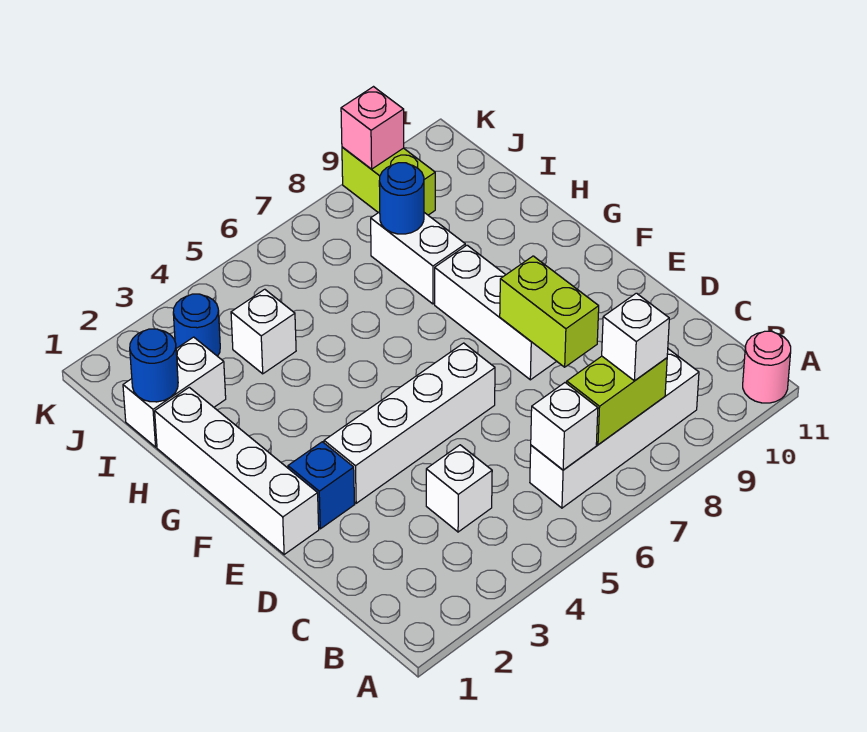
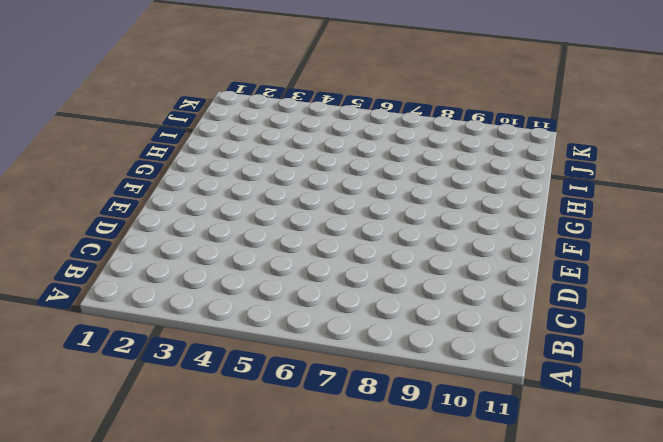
none -> pink round brick A11 level 1
none -> white brick B6:B9 level 1
none -> white brick C4 level 1

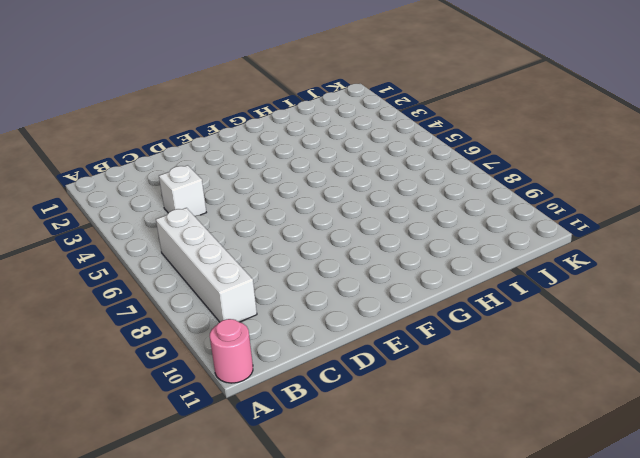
none -> white brick E1:H1 level 1
none -> blue brick E2 level 1
none -> white brick E3:E6 level 1

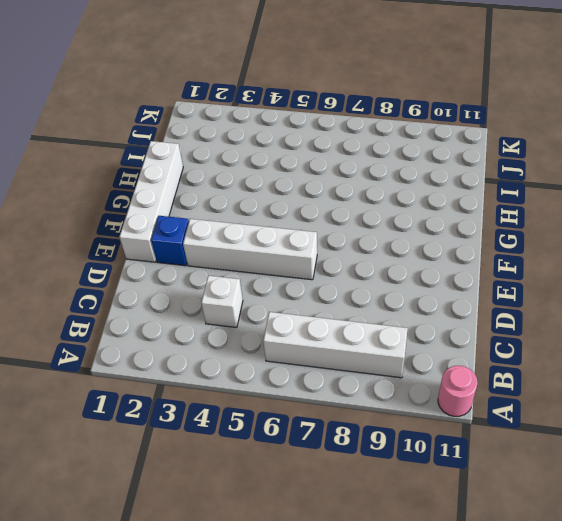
none -> white brick E8:G8 level 1
none -> white brick H8:I8 level 1
none -> white brick I1:I2 level 1

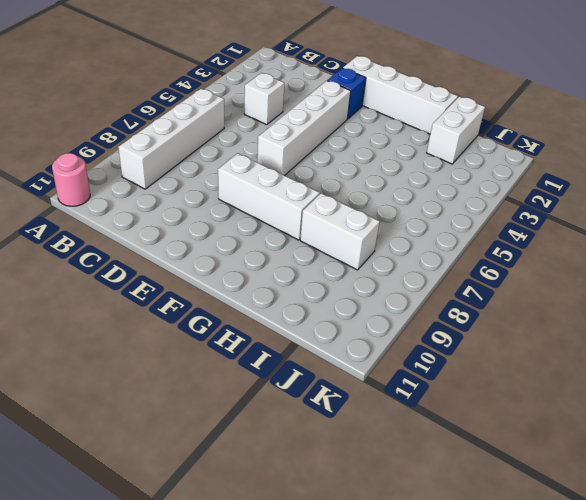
none -> white brick I4 level 1
none -> blue round brick J3 level 1
none -> lime brick J9:K9 level 1

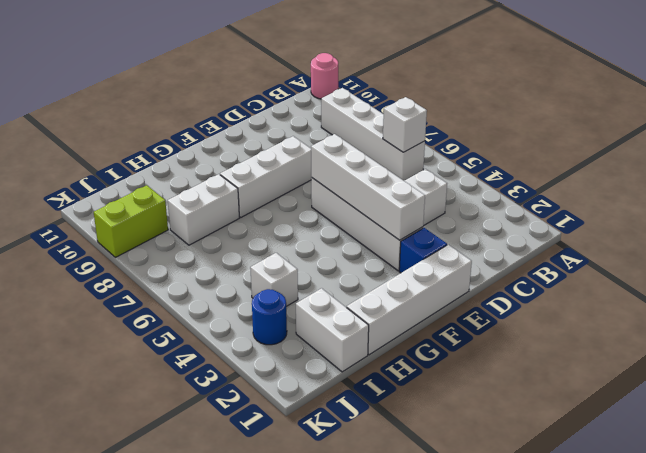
white brick E3:E6 level 2 -> none
none -> lime brick B7:B8 level 2
none -> lime brick D8:E8 level 2
none -> blue round brick I1 level 2

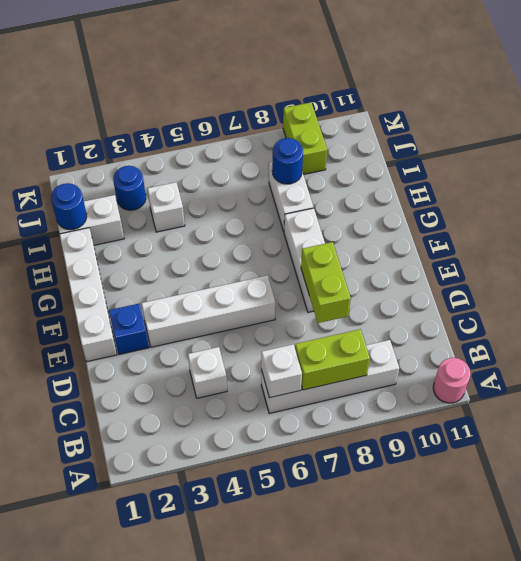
none -> pink brick K9 level 2
none -> white brick B8 level 3

